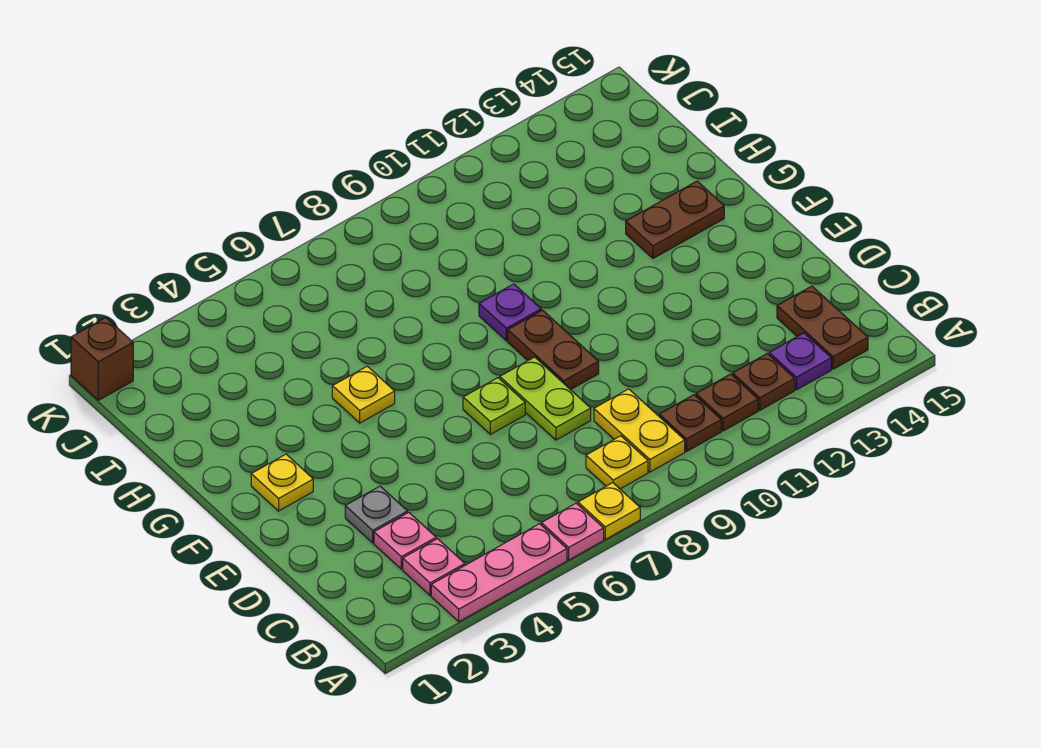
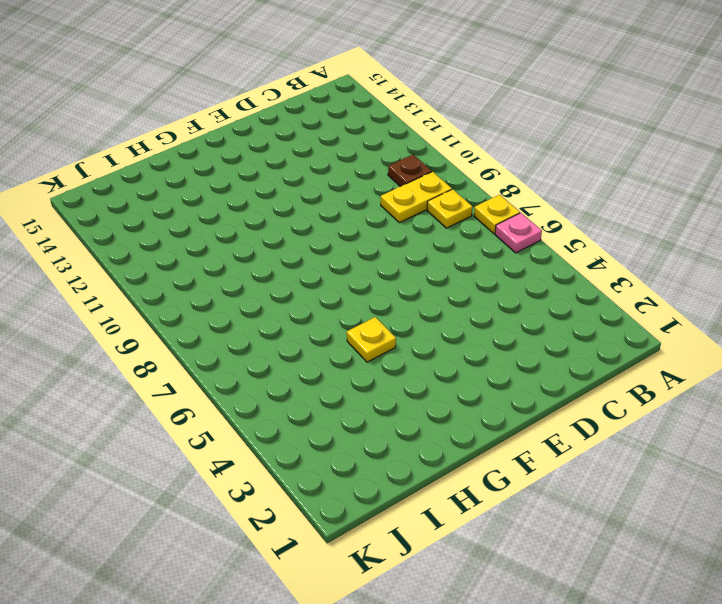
none -> pink plate A3:A5 level 1
none -> pink plate B3 level 1
none -> brown plate B11 level 1

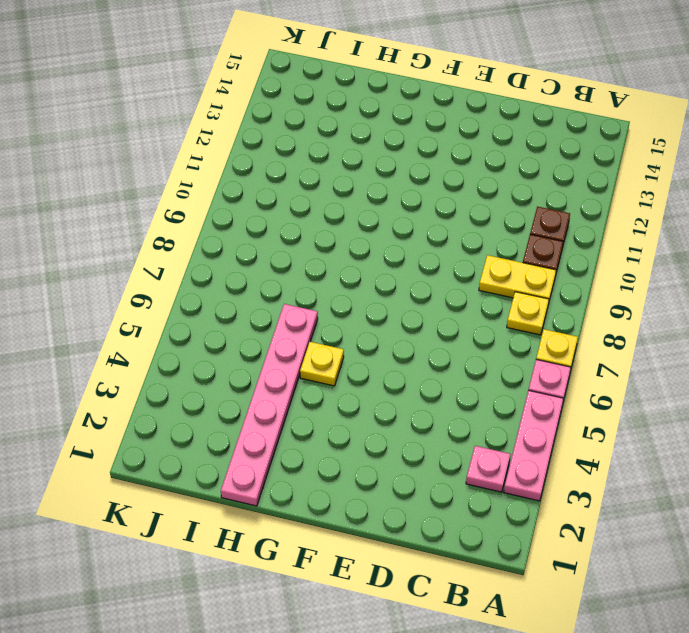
pink plate H1:H6 level 1 -> none
none -> brown plate B12 level 1
none -> purple plate B13 level 1
none -> brown plate B14:C14 level 1

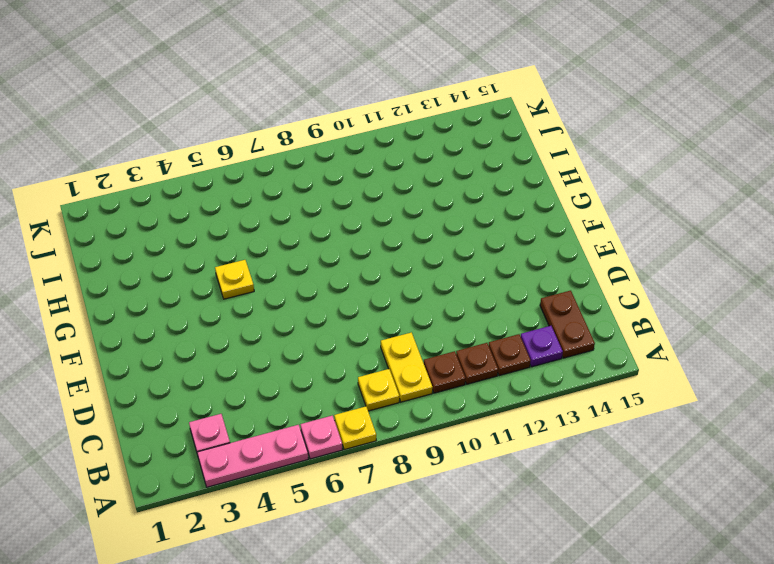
none -> pink plate C3 level 1
none -> grey plate D3 level 1
none -> lime plate D8:E8 level 1

